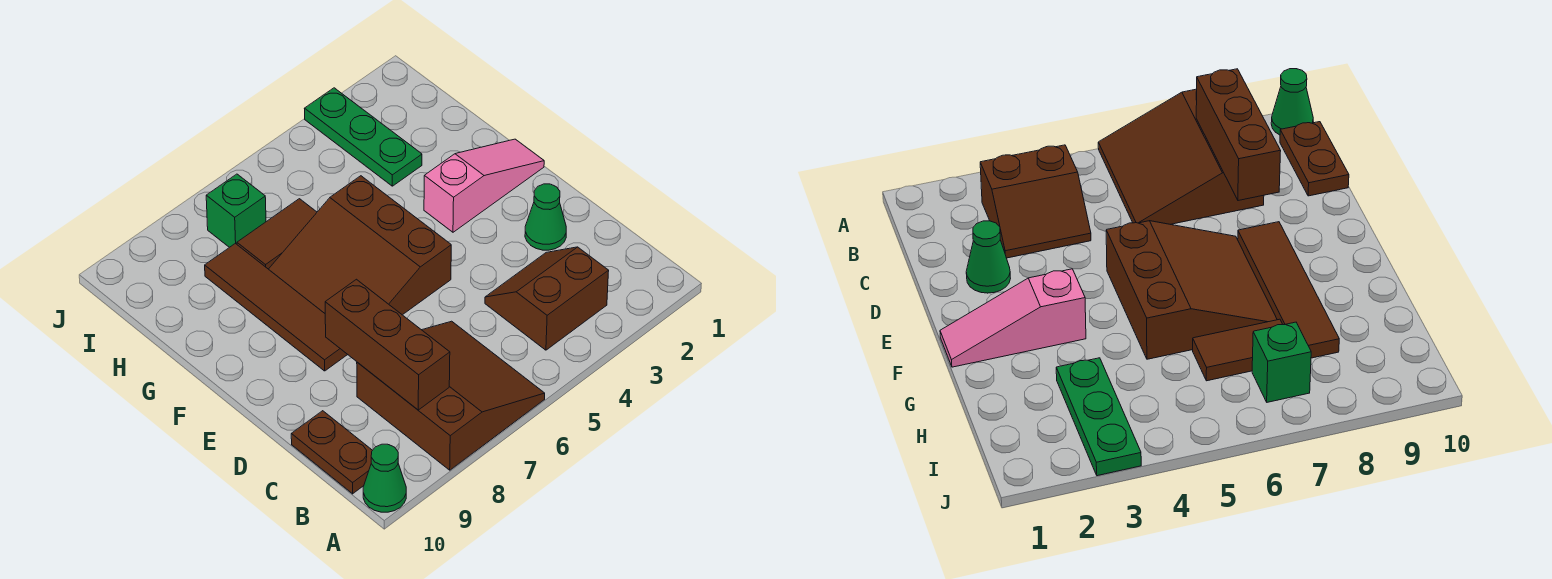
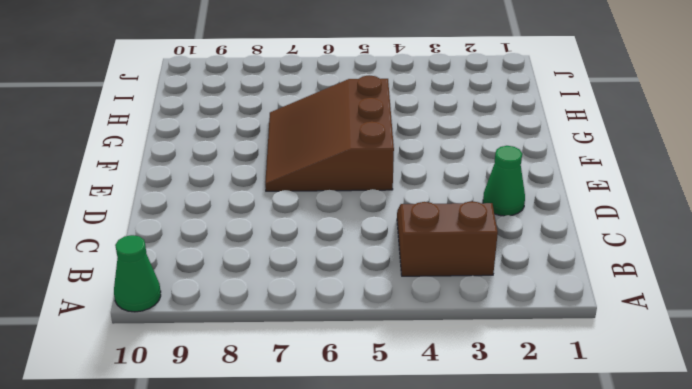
none -> brown slope A6:C8 level 1 top 8
none -> brown plate B10:C10 level 1
none -> brown tile E8:H8 level 1

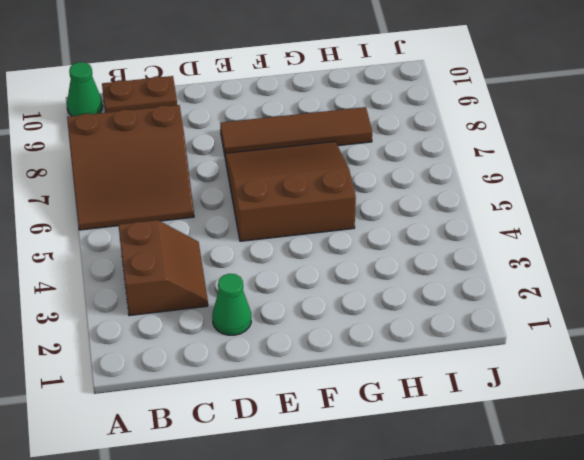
none -> pink slope F1:F3 level 1 top 3
none -> green plate H3:J3 level 1
none -> brown tile H6:H7 level 1

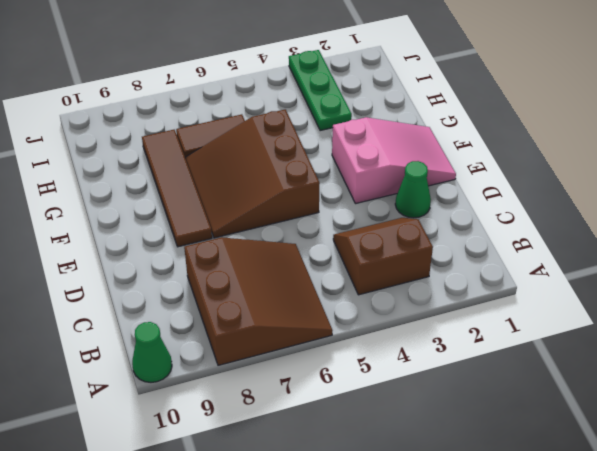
pink slope E1:F3 level 1 top 3 -> pink slope F1:F3 level 1 top 3
none -> brown plate B10:C10 level 1
none -> green brick I7 level 1
none -> brown brick B8:D8 level 2

